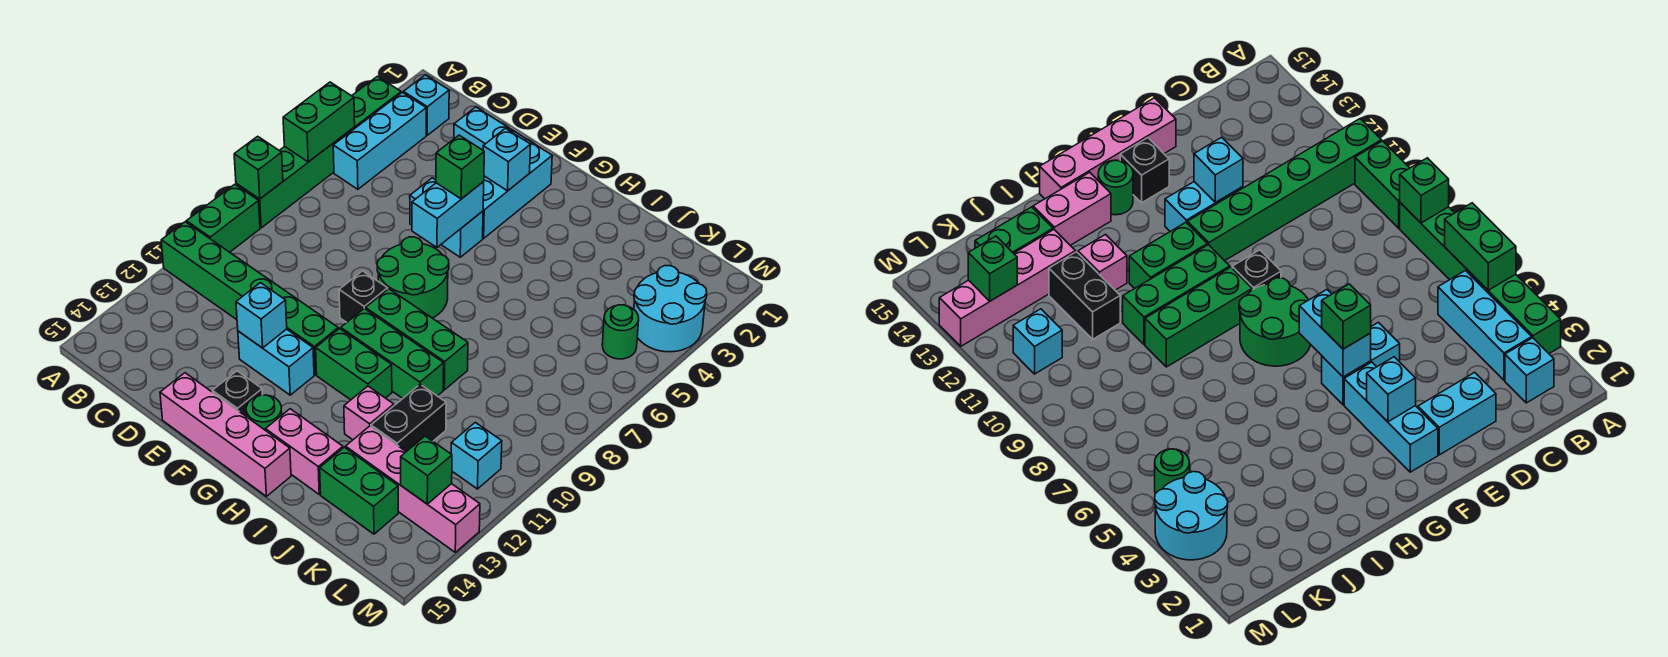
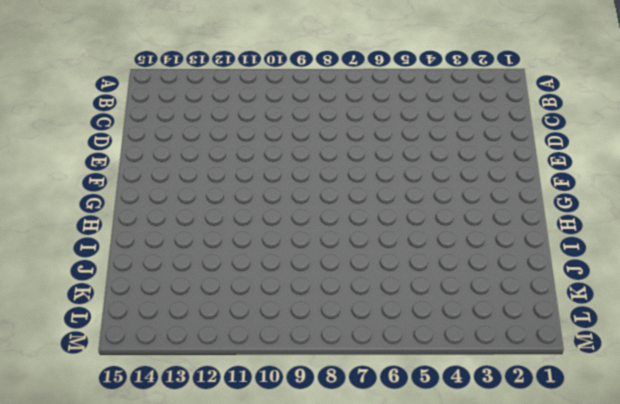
none -> green brick A3:A8 level 1
none -> green brick A9:A10 level 1
none -> green brick A11:F11 level 1
none -> cyan brick B2 level 1

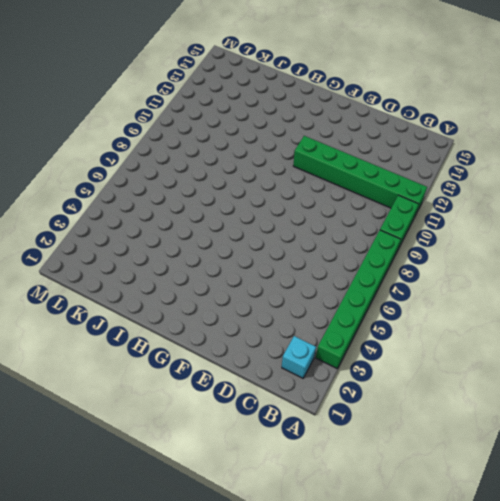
none -> cyan brick B3:B5 level 1
none -> cyan brick D2:E2 level 1
none -> cyan brick E5:F5 level 1
none -> cyan brick E12:F12 level 1

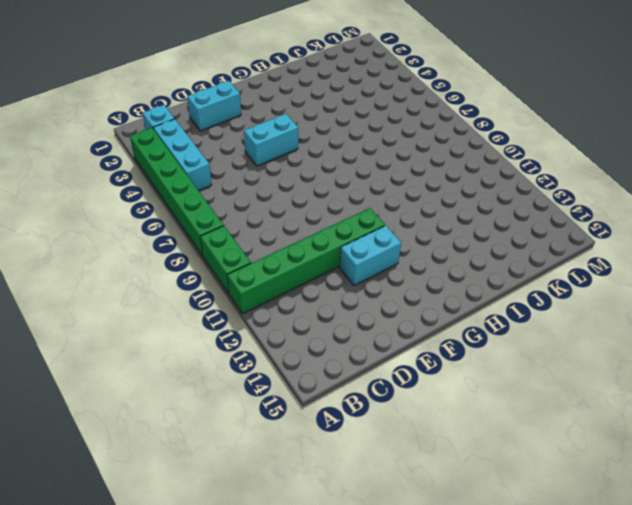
none -> pink brick E15:H15 level 1
none -> cyan brick F2:F4 level 1
none -> green round brick F7:G8 level 1
none -> black brick F9 level 1

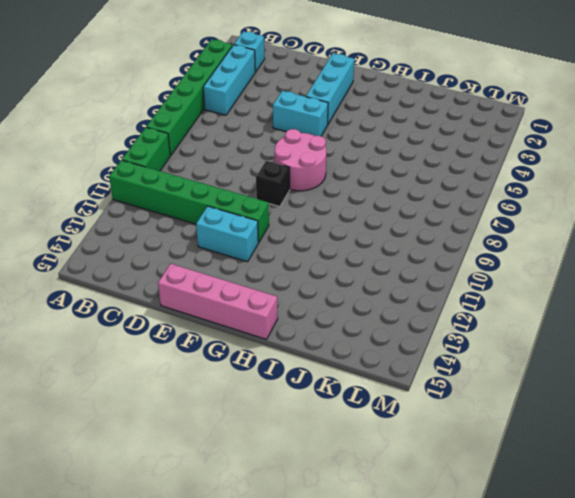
pink round brick F7:G8 level 1 -> green round brick F7:G8 level 1
none -> cyan brick D2:E2 level 1
none -> black brick F14 level 1
none -> green brick G9:I9 level 1
none -> green brick G10:I10 level 1

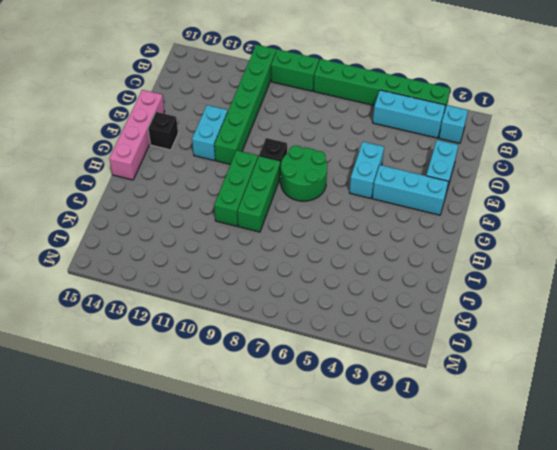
none -> green brick G11:H11 level 1
none -> green round brick G14 level 1
none -> pink brick H14:I14 level 1
none -> pink brick I12 level 1

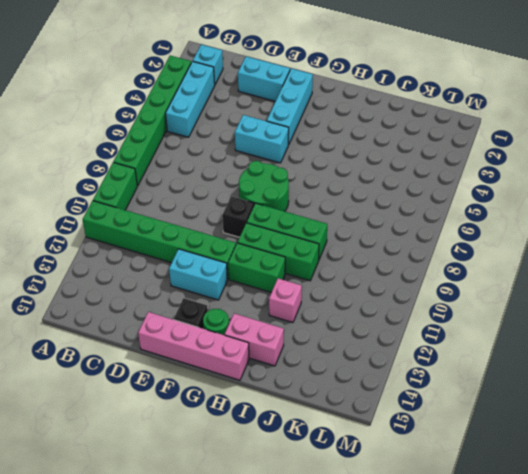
none -> black brick J11:J12 level 1
none -> pink brick J13:M13 level 1
none -> green brick J14:K14 level 1
none -> cyan round brick L3:M4 level 1

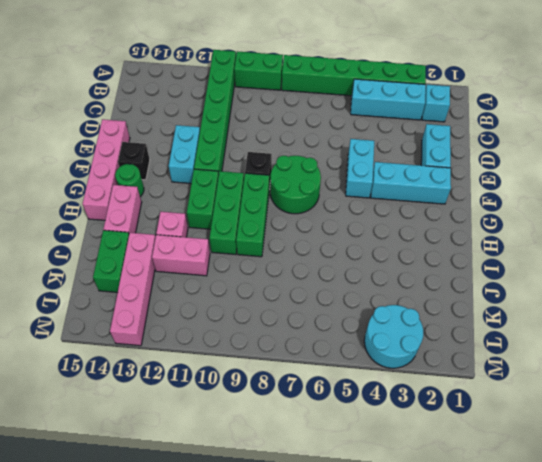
pink brick J11:J12 level 1 -> black brick J11:J12 level 1
none -> green round brick L5 level 1
none -> cyan brick L11 level 1
none -> green brick A5:A6 level 2
none -> green brick A8 level 2

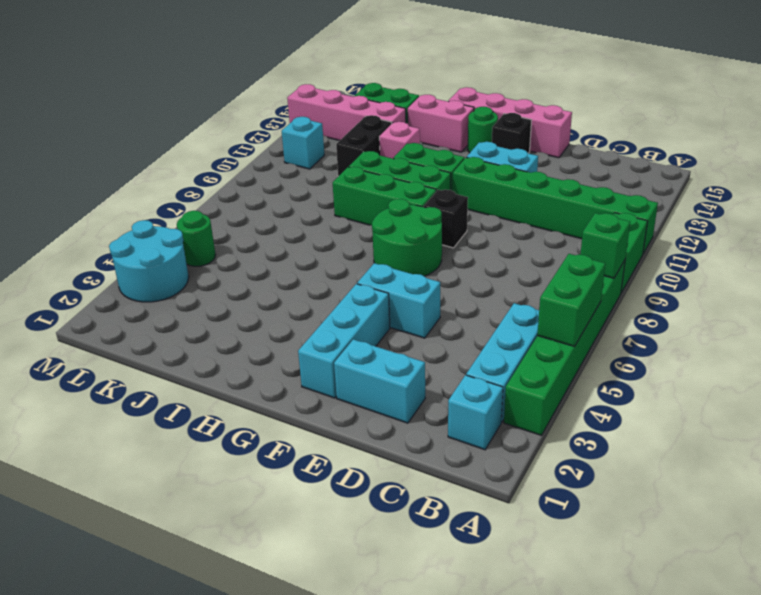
none -> cyan brick E12 level 2
none -> cyan brick F3 level 2
none -> cyan brick F5:F6 level 2
none -> green brick L13 level 2

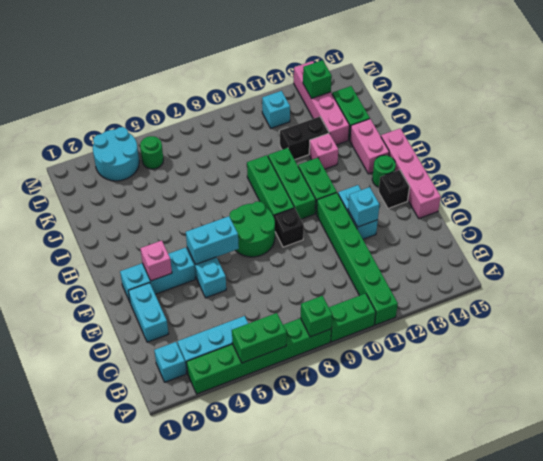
pink brick F3 level 2 -> cyan brick F3 level 2
none -> green brick F5 level 3

